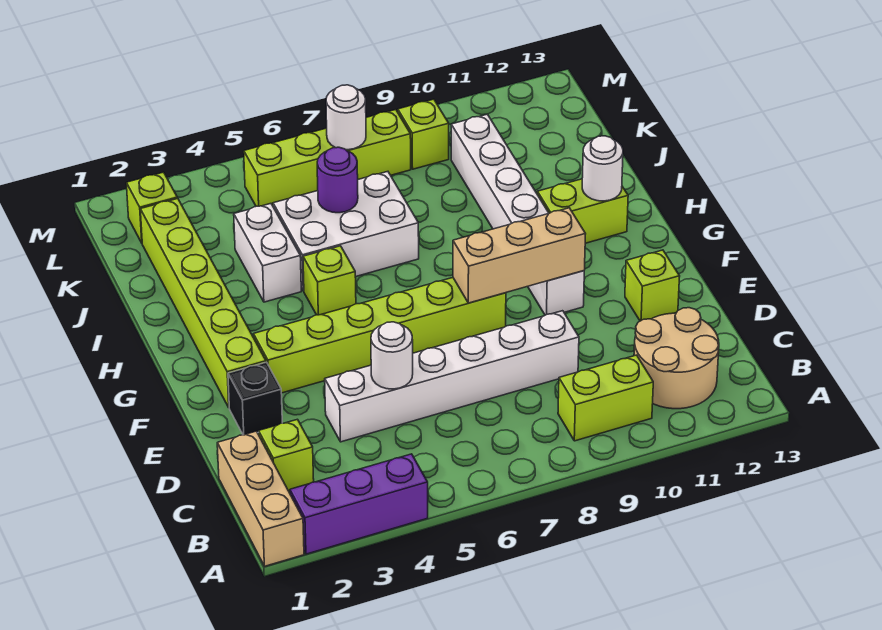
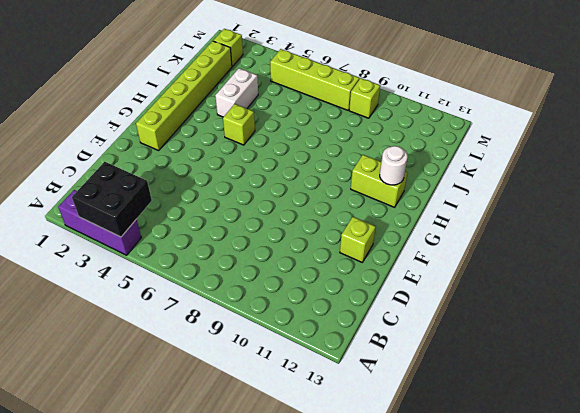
black brick A3:B4 level 2 -> none
none -> tan brick A1:C1 level 1
none -> lime brick B9:B10 level 1
none -> tan round brick B11:C12 level 1

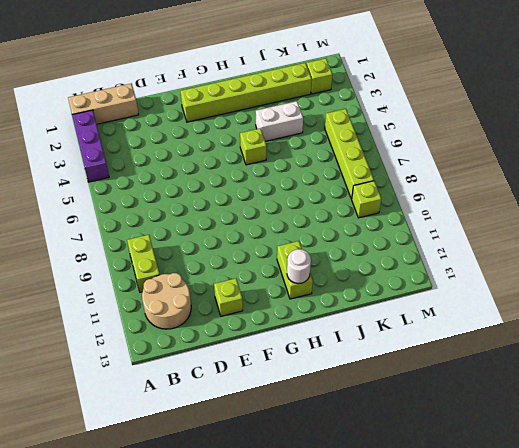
none -> lime brick C2 level 1
none -> white brick D4:D9 level 1
none -> black brick E2 level 1

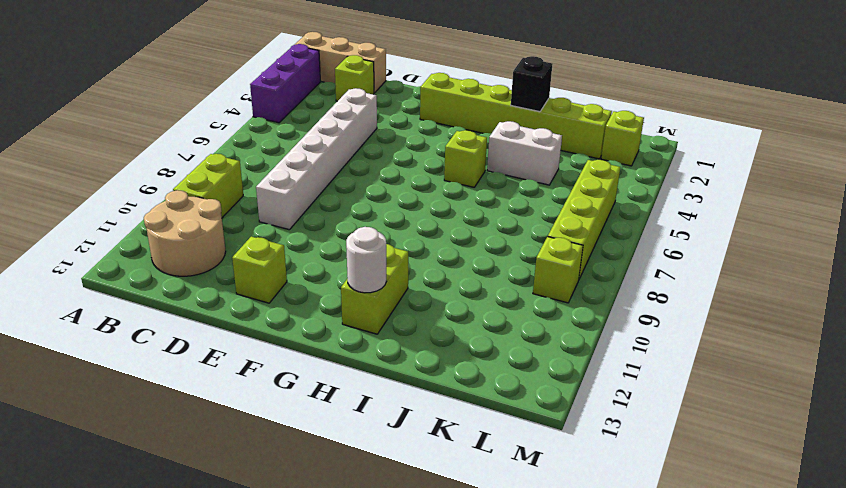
black brick I2 level 2 -> black brick E2 level 1
none -> lime brick F3:F8 level 1
none -> white brick F10:K10 level 1
none -> white brick I5:J7 level 1

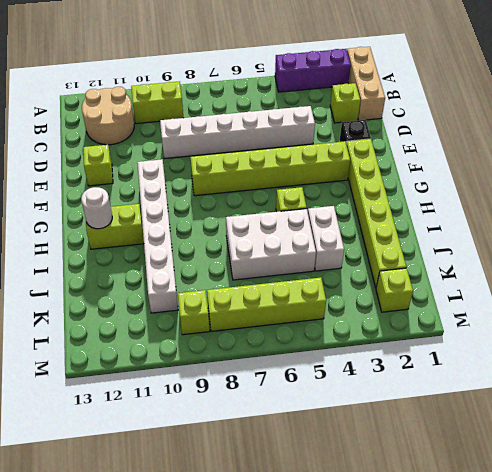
none -> white round brick D5 level 2
none -> tan brick F8:F10 level 2
none -> purple round brick J6 level 2

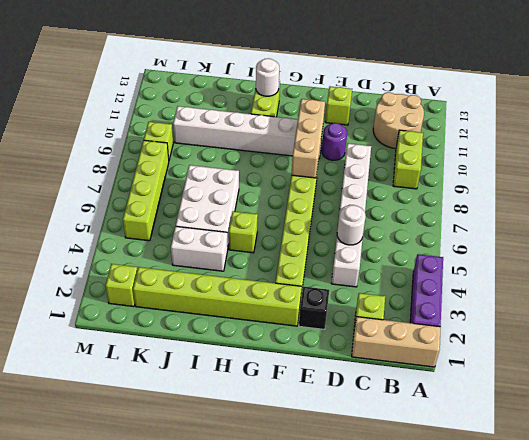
purple round brick E10 level 1 -> purple round brick J6 level 2
none -> white round brick L7 level 2

